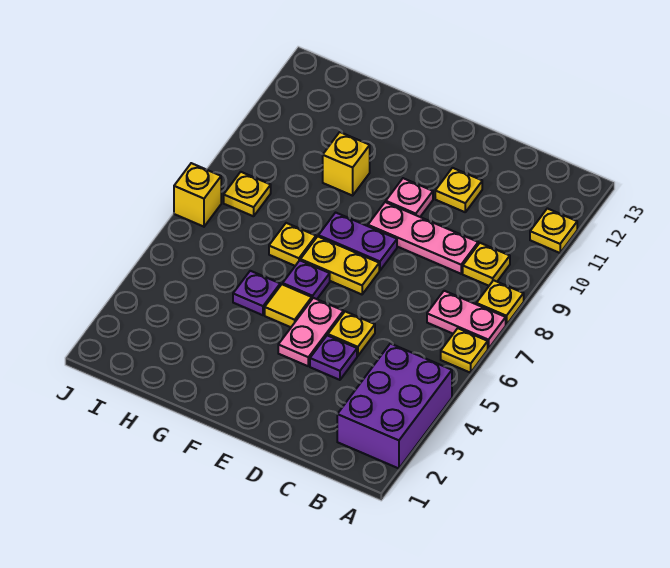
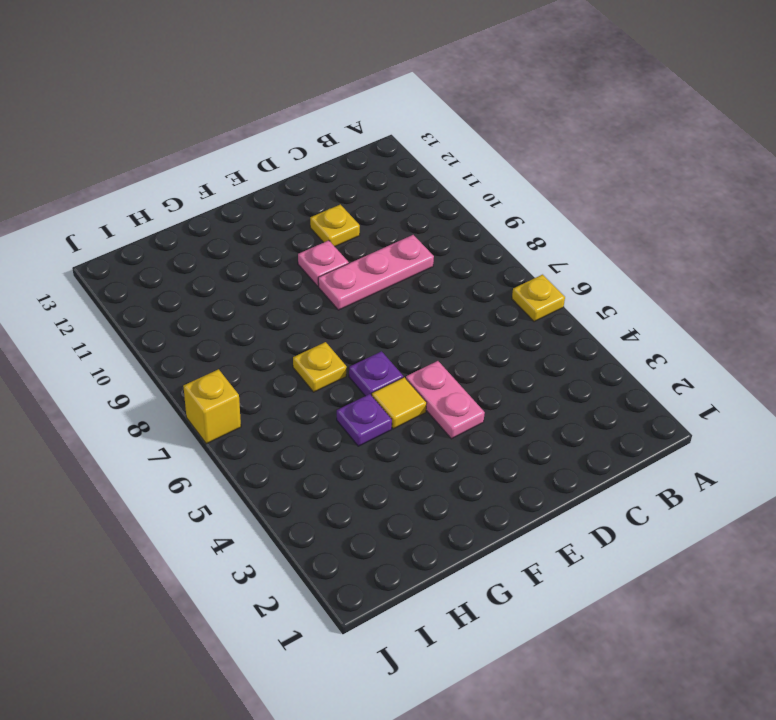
none -> purple brick A2:B4 level 1
none -> pink plate A7:B7 level 1
none -> yellow plate A8 level 1

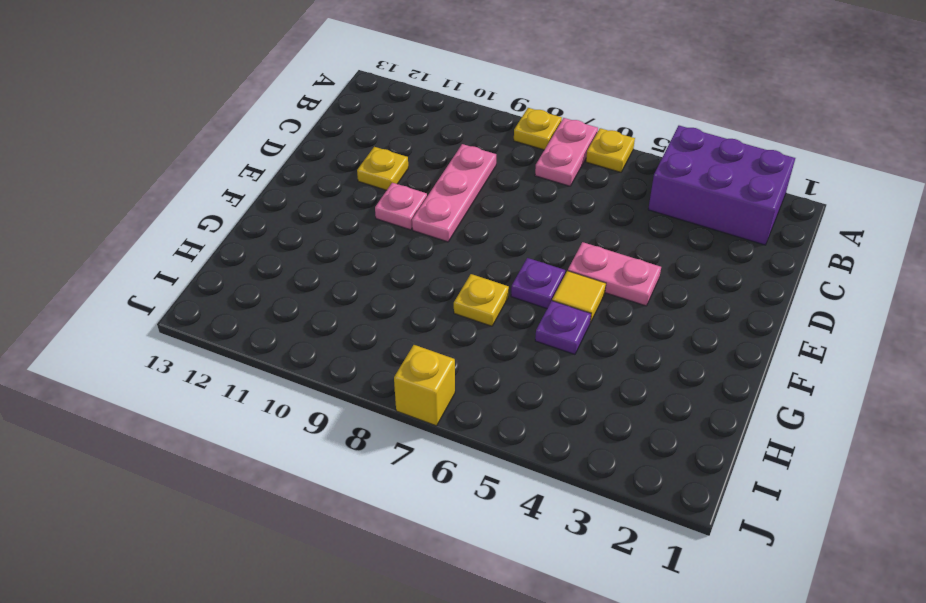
none -> yellow plate A11 level 1
none -> yellow plate B9 level 1
none -> purple plate D4 level 1

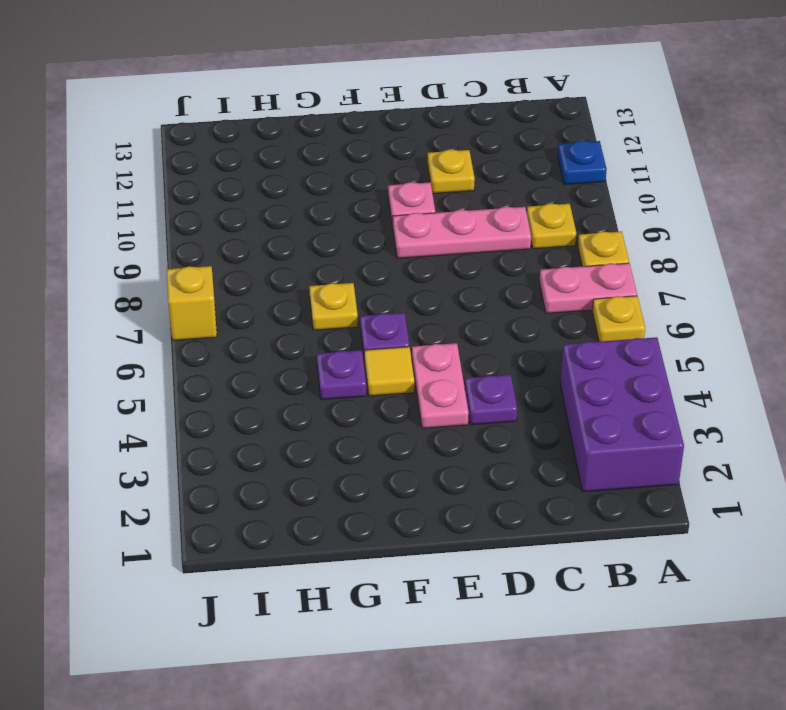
blue plate A11 level 1 -> yellow plate A11 level 1
none -> yellow plate D5 level 1
none -> yellow plate E7:F7 level 1
none -> purple plate E8:F8 level 1

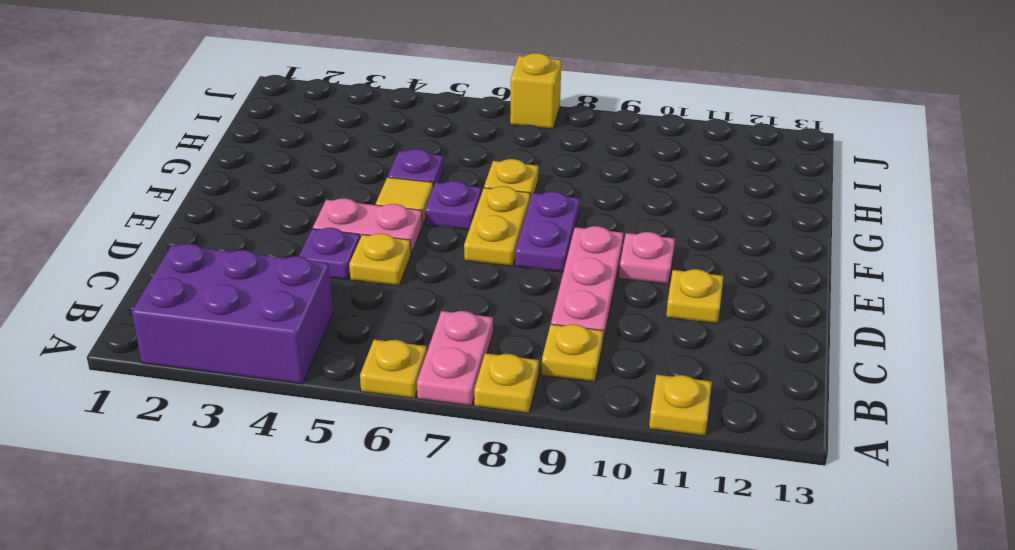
none -> yellow brick G10 level 1
none -> yellow plate I8 level 1

